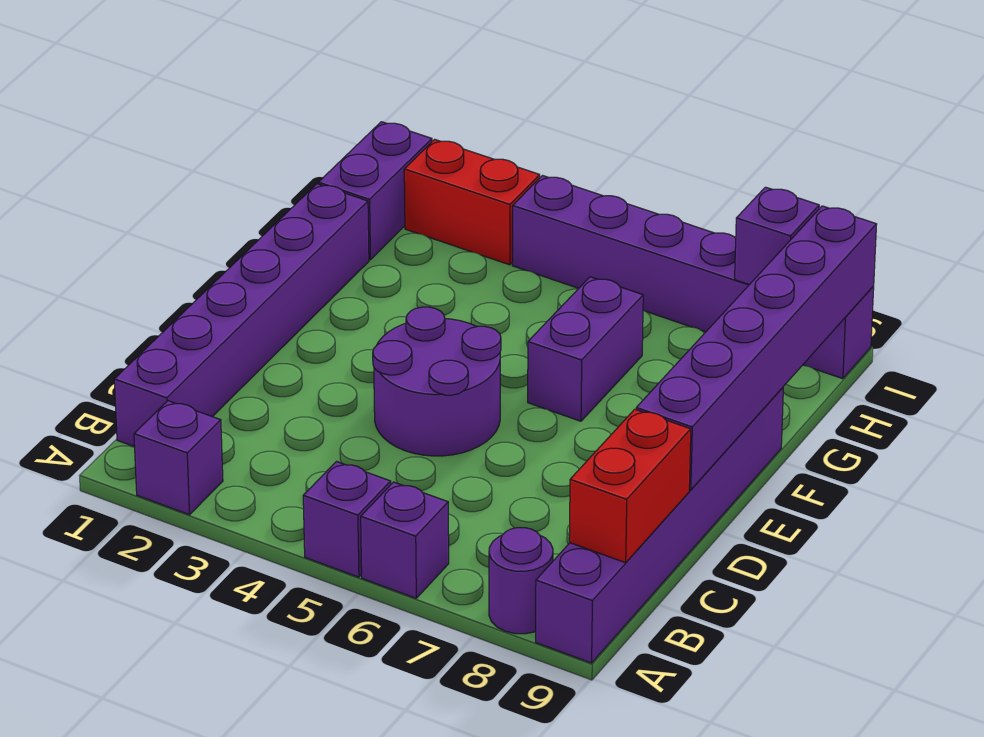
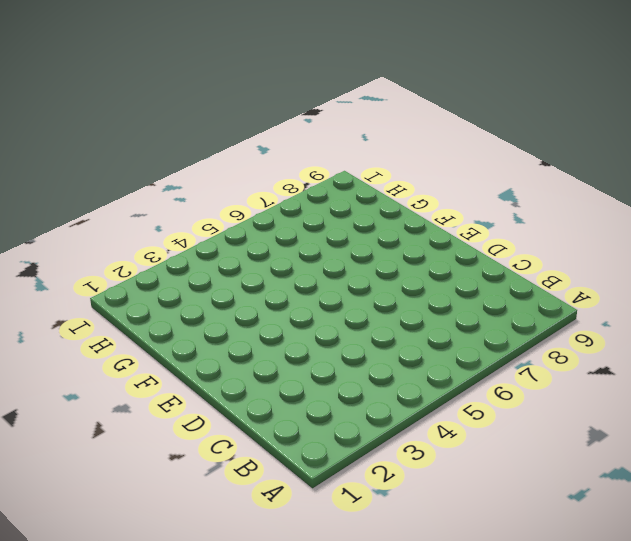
none -> purple brick A2 level 1
none -> purple brick A5 level 1
none -> purple brick A6 level 1

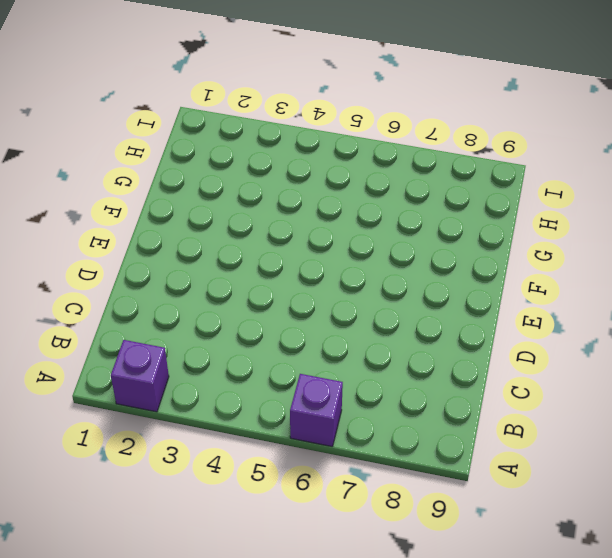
none -> purple brick A5 level 1
none -> purple round brick A8 level 1
none -> purple brick A9:F9 level 1

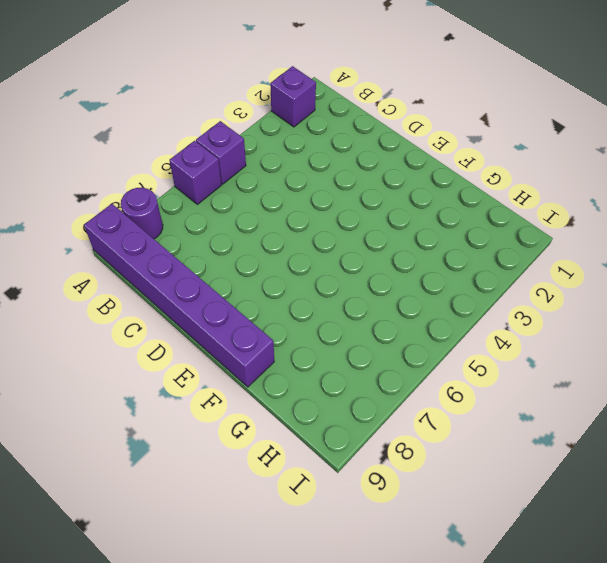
none -> purple brick B1:G1 level 1
none -> purple round brick D4:E5 level 1
none -> purple brick F6:G6 level 1

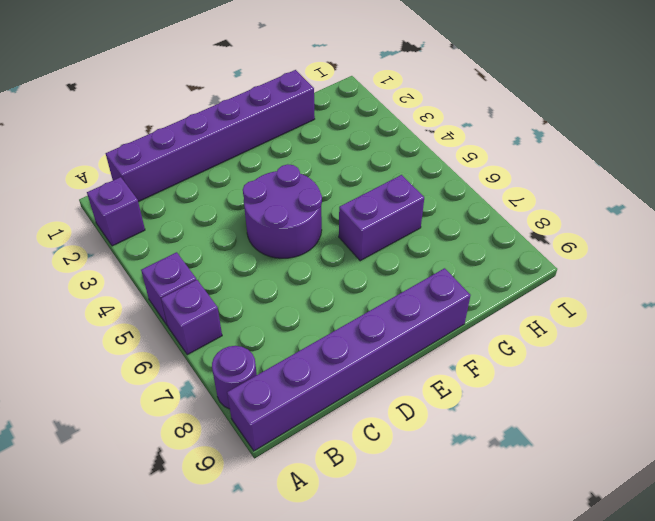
none -> purple brick H1:I1 level 1
none -> red brick I2:I3 level 1
none -> purple brick I4:I9 level 1

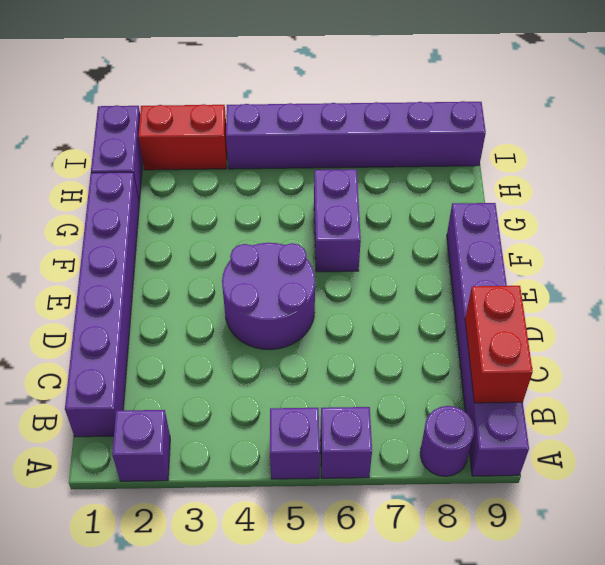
none -> purple brick D9:I9 level 2
none -> purple brick I8 level 2

